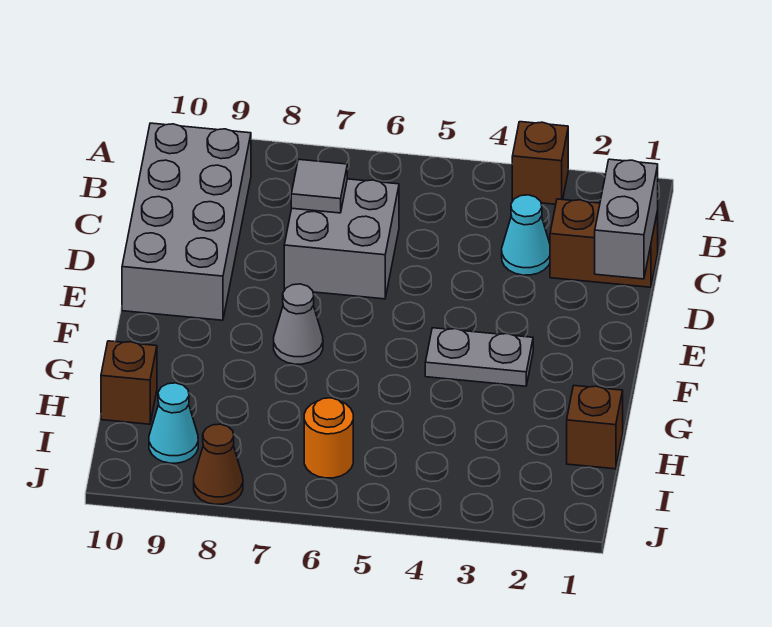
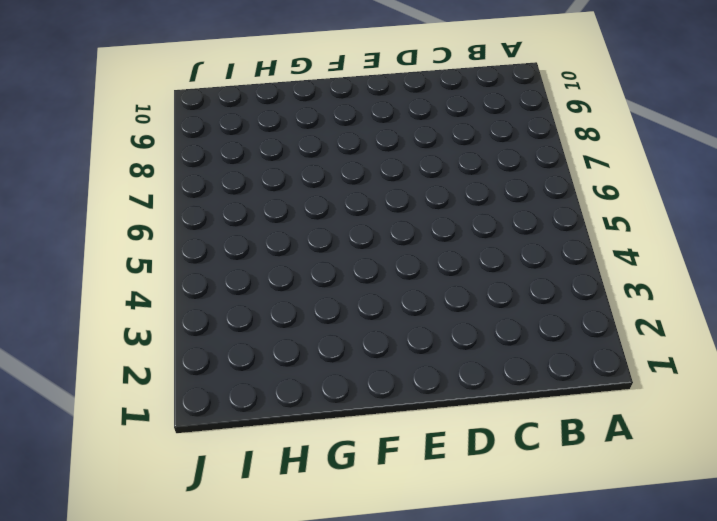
none -> brown brick A3 level 1
none -> grey brick B9:E10 level 1
none -> brown brick C1:C2 level 1

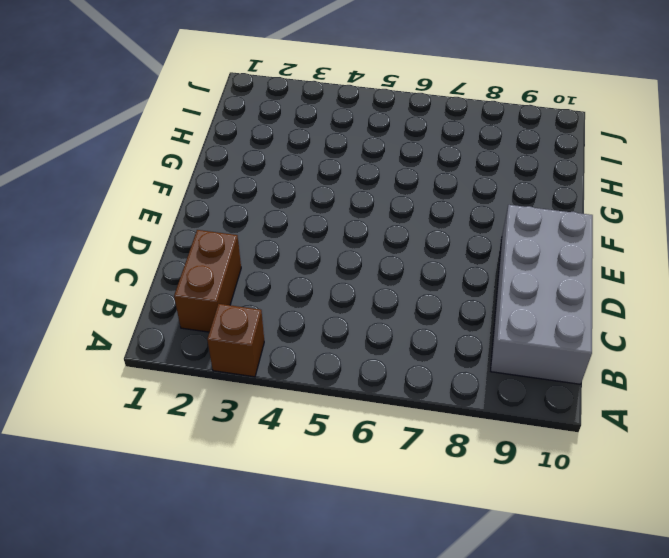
brown brick B2:C2 level 1 -> brown brick C1:C2 level 1
none -> cyan cone C3 level 1
none -> grey brick C6:D7 level 1
none -> grey plate F3:F4 level 1

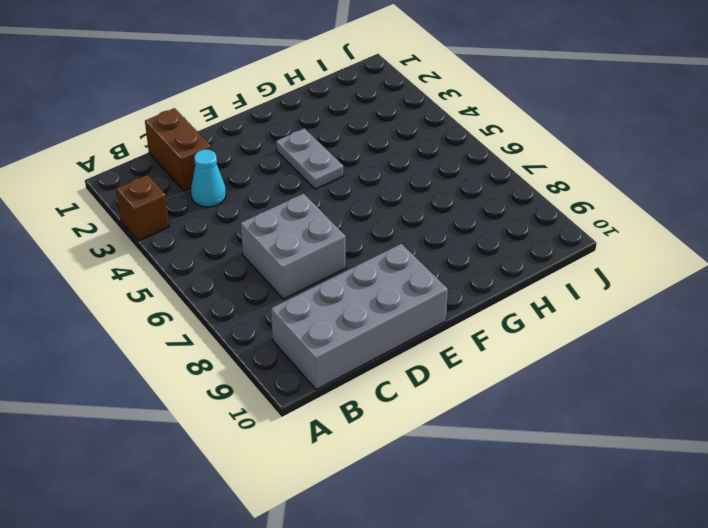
none -> grey cone F7 level 1
none -> brown brick H1 level 1
none -> brown brick H10 level 1

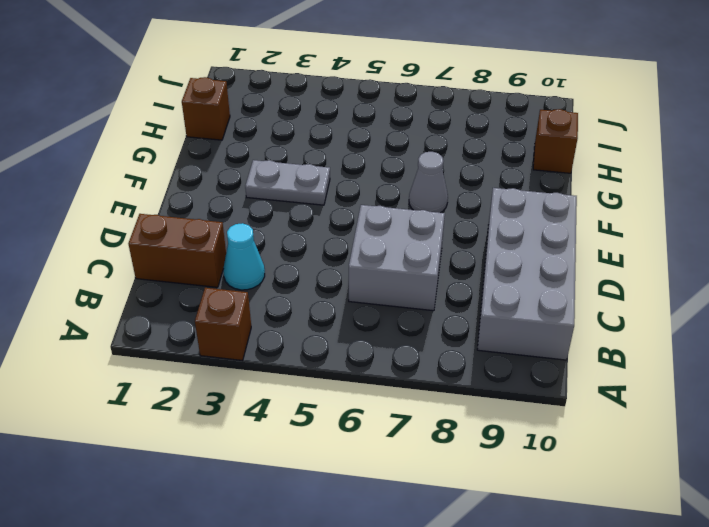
none -> orange round brick I6 level 1
none -> cyan cone I9 level 1
none -> brown cone J8 level 1

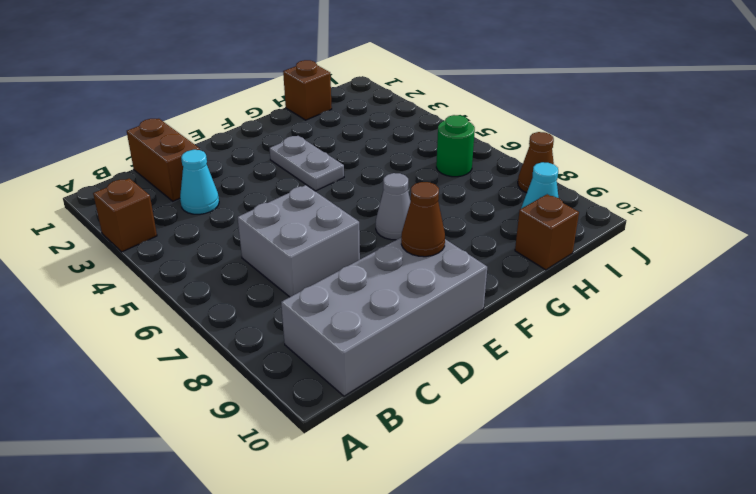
brown cone E9 level 2 -> none
green round brick I6 level 1 -> orange round brick I6 level 1
none -> grey brick C1:D1 level 2
none -> grey tile C7 level 2

